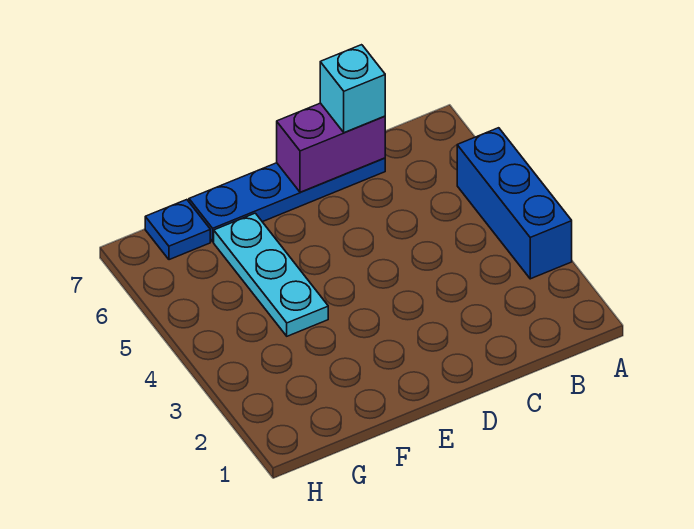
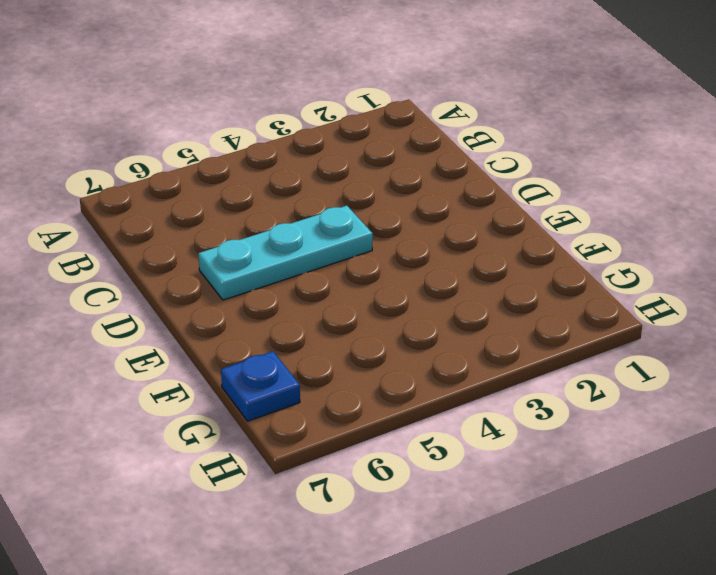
cyan plate D4:D6 level 1 -> cyan plate F4:F6 level 1
none -> blue brick A3:A5 level 1
none -> blue plate C7:F7 level 1

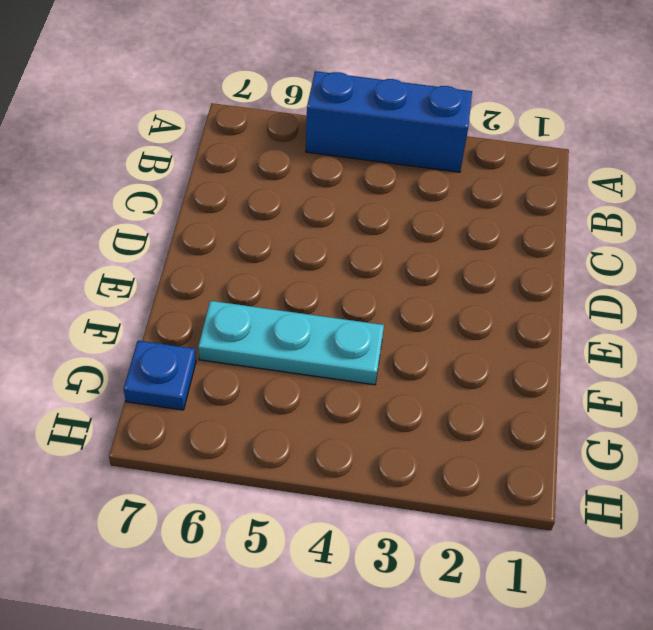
none -> blue plate C7:F7 level 1
none -> purple brick C7:D7 level 2

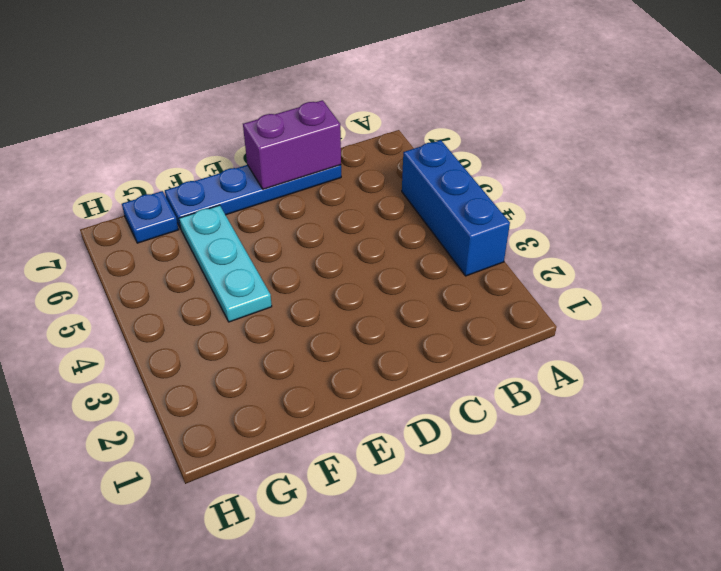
none -> cyan brick C7 level 3

